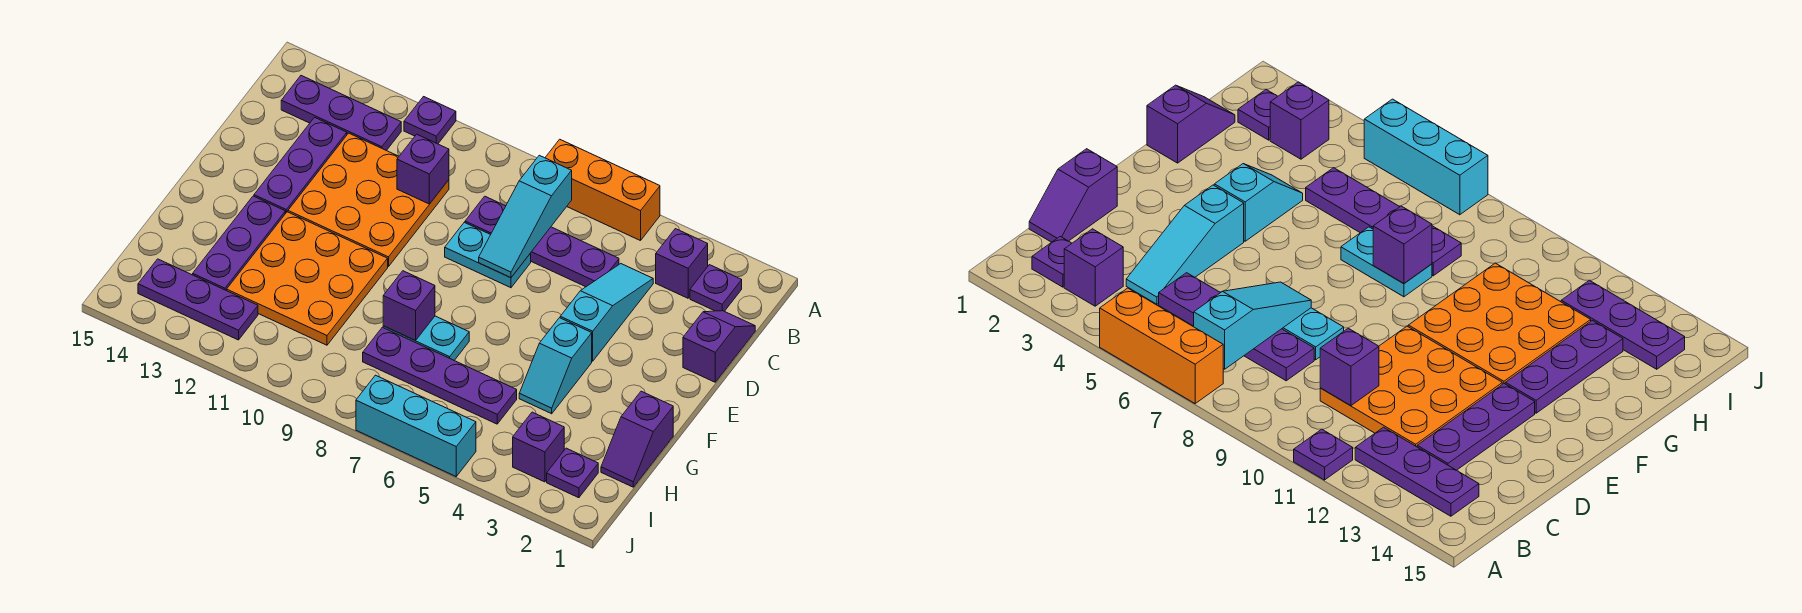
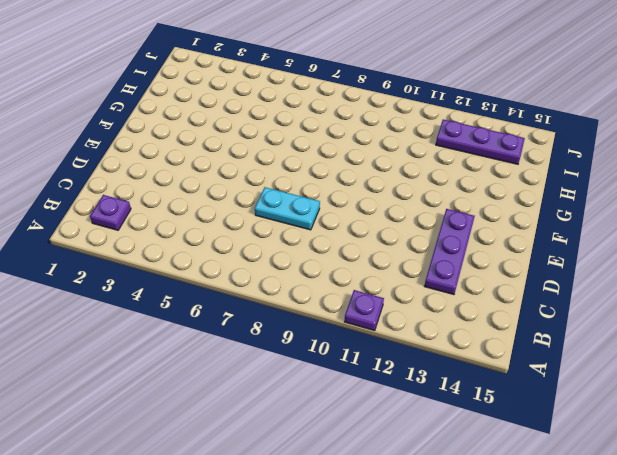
none -> orange brick A5:A7 level 1
none -> purple brick B3 level 1
none -> purple plate B12:B14 level 1

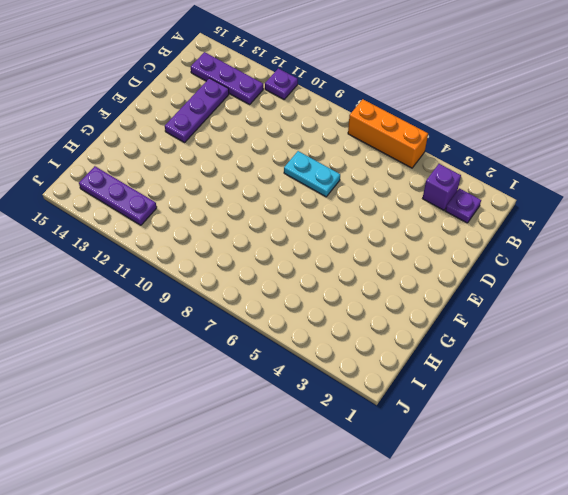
none -> purple slope C1:D1 level 1 top D
none -> cyan slope C4:E4 level 1 top E
none -> purple plate C5:C8 level 1

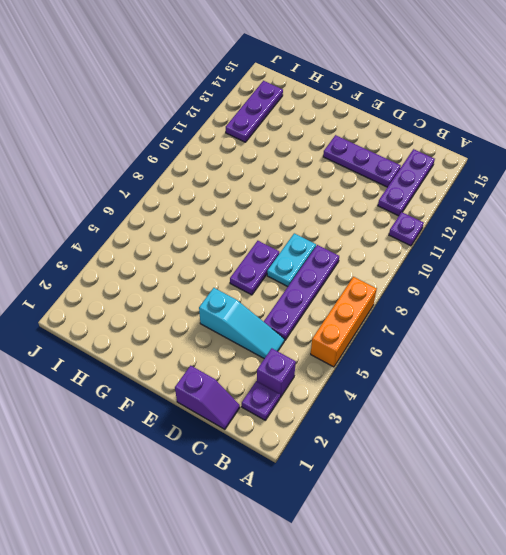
purple plate E6:E7 level 1 -> none
none -> orange plate C10:E12 level 1
none -> cyan slope F4:G4 level 1 top F
none -> orange plate F10:H12 level 1

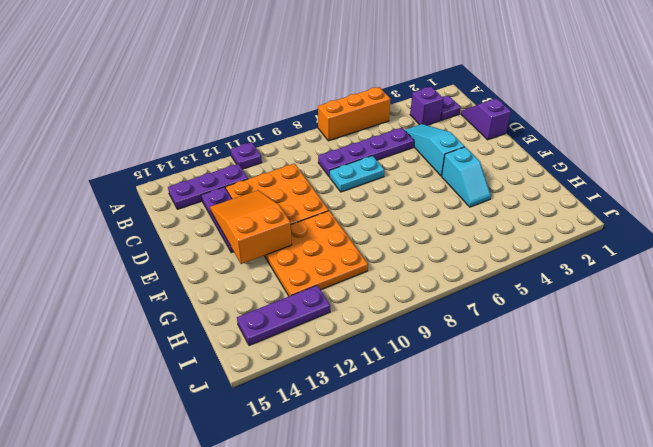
orange slope D12:F13 level 2 top F -> none
none -> purple plate F13:H13 level 1
none -> purple slope G1:H1 level 1 top G
none -> cyan plate G7:G8 level 1

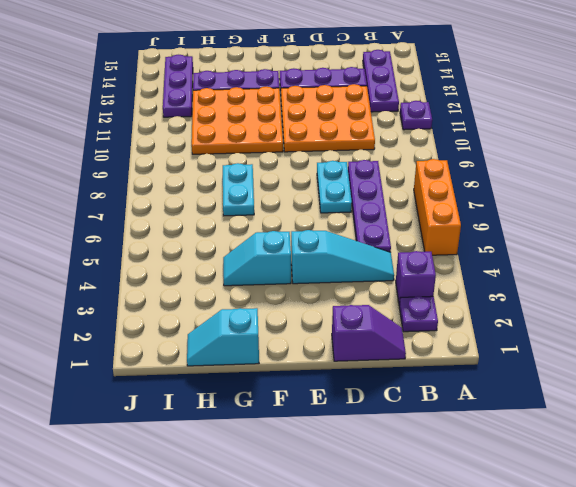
cyan slope G1:H1 level 1 top G -> purple slope G1:H1 level 1 top G
none -> purple plate H5:H8 level 1
none -> purple plate I2 level 1
none -> purple brick I3 level 1

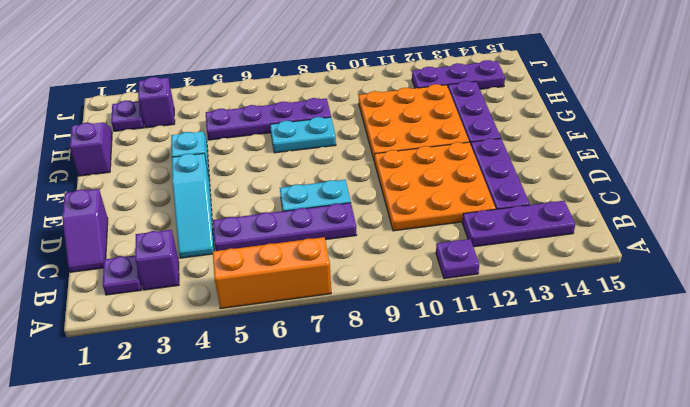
none -> cyan brick J5:J7 level 1
none -> cyan slope B7:D7 level 2 top B
none -> purple brick C10 level 2

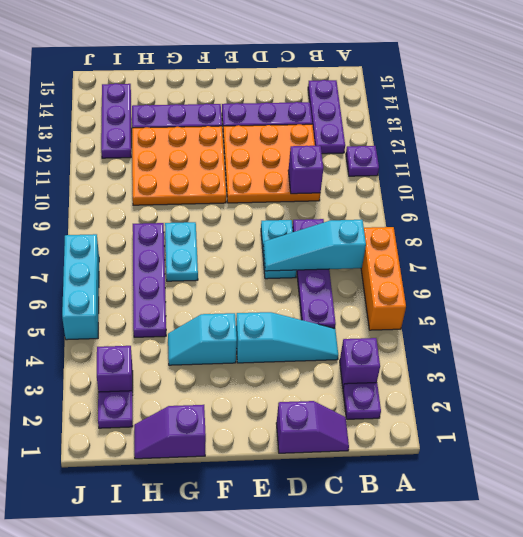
none -> purple brick G8 level 2

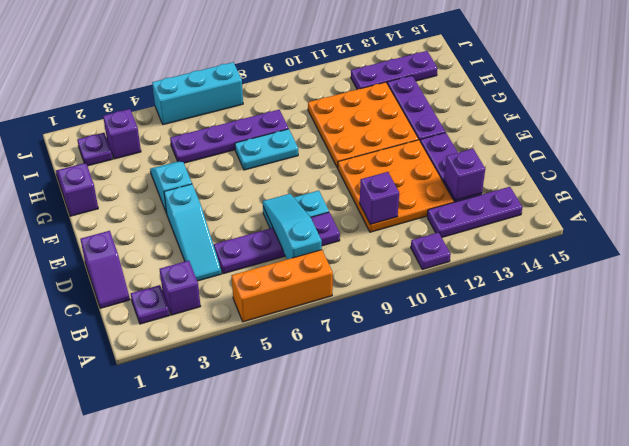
purple brick C13 level 2 -> purple brick G8 level 2

